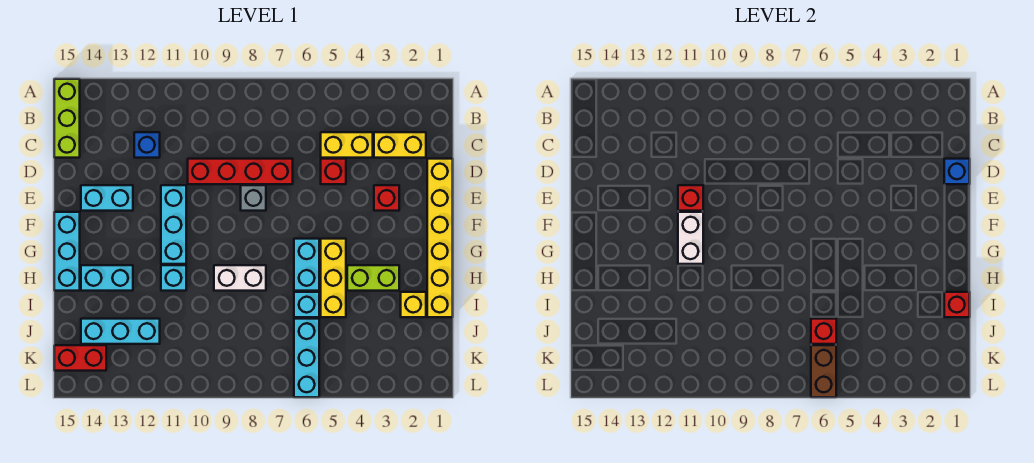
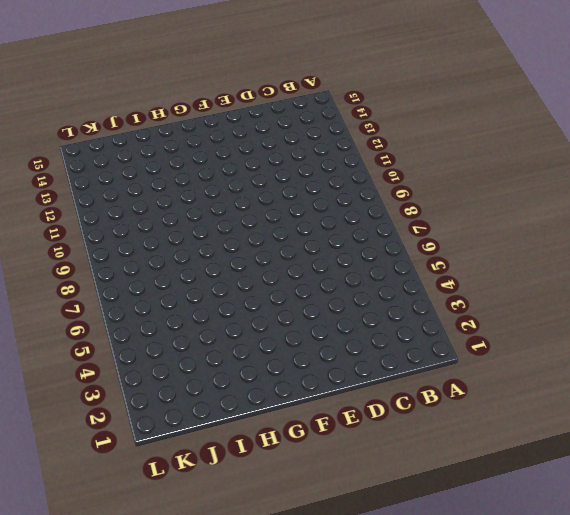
none -> lime brick A15:C15 level 1
none -> yellow brick C2:C3 level 1
none -> yellow brick C4:C5 level 1

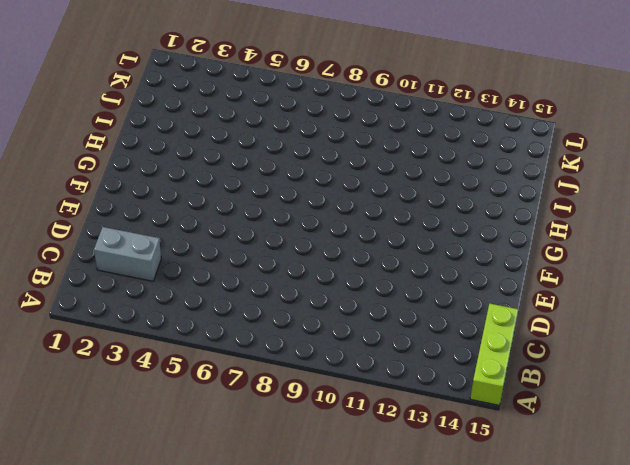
grey brick C2:C3 level 1 -> yellow brick C2:C3 level 1
none -> yellow brick C4:C5 level 1
none -> blue brick C12 level 1
none -> yellow brick D1:I1 level 1

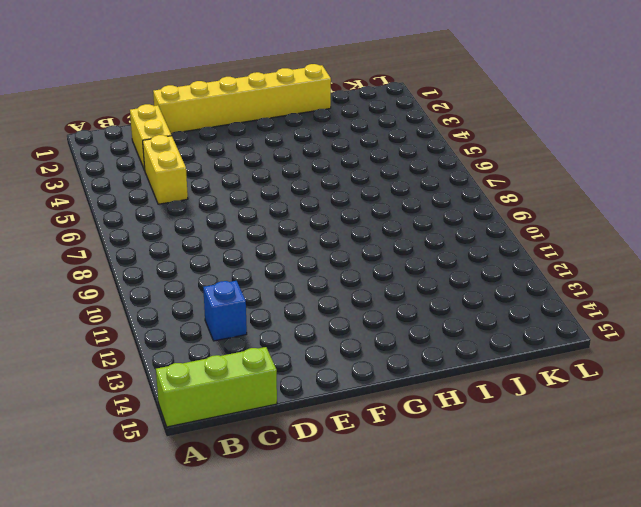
none -> red brick D5 level 1
none -> red brick D7:D10 level 1
none -> red brick E3 level 1

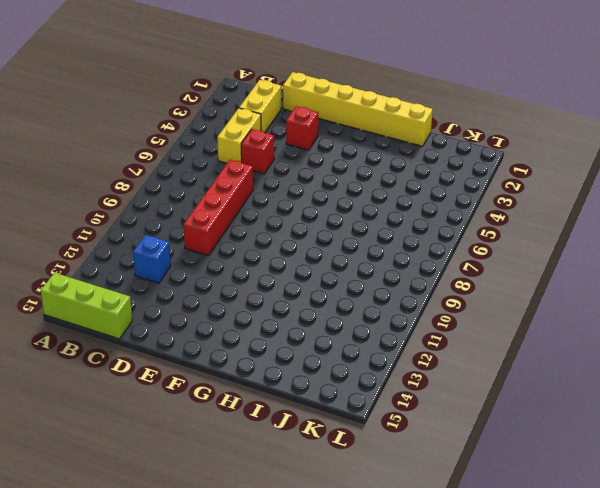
none -> grey brick E8 level 1
none -> cyan brick E11:G11 level 1
none -> cyan brick E13:E14 level 1

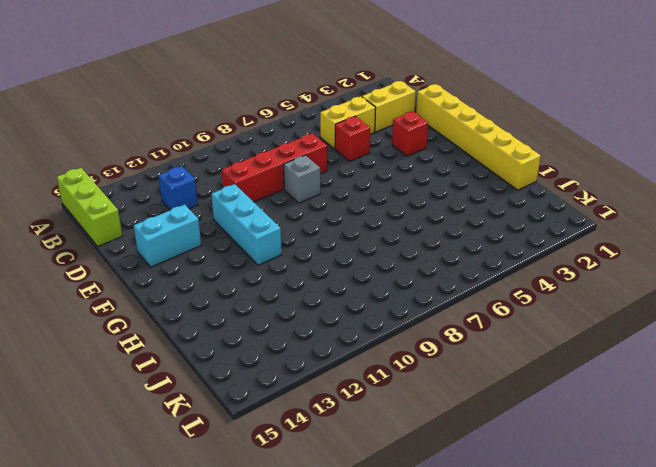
none -> cyan brick F15:H15 level 1
none -> yellow brick G5:I5 level 1
none -> cyan brick G6:H6 level 1

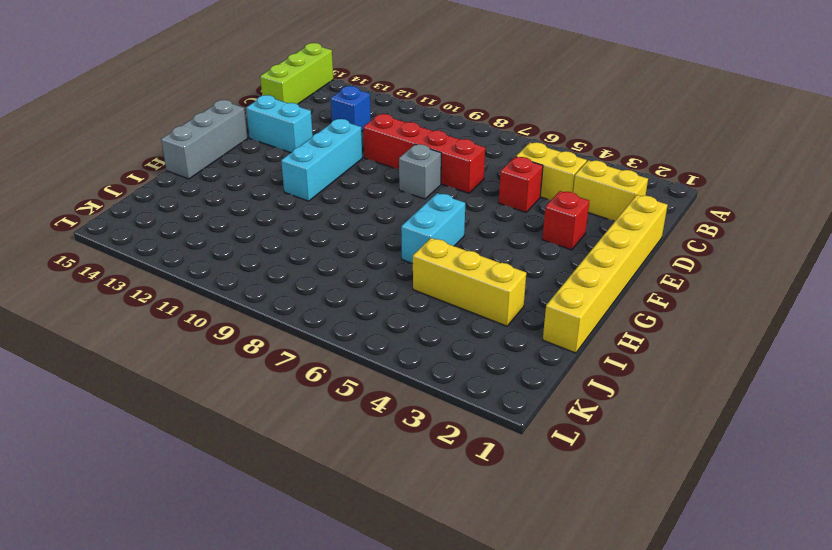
grey brick F15:H15 level 1 -> cyan brick F15:H15 level 1
yellow brick I3:I5 level 1 -> yellow brick G5:I5 level 1
none -> lime brick H3:H4 level 1
none -> white brick H8:H9 level 1
none -> cyan brick H11 level 1

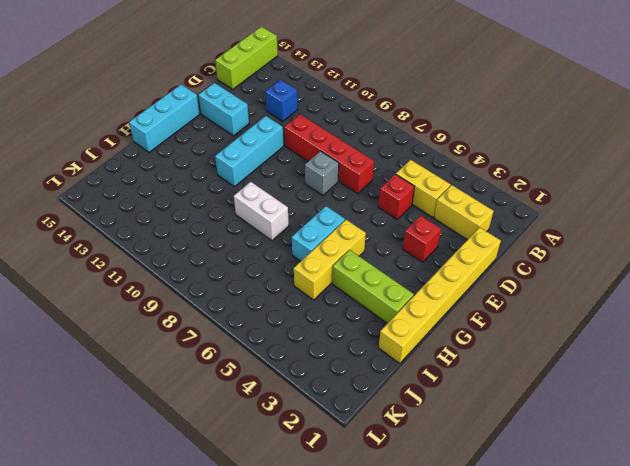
lime brick H2:H4 level 1 -> lime brick H3:H4 level 1
none -> cyan brick H11 level 1
none -> cyan brick H13:H14 level 1
none -> yellow brick I2 level 1

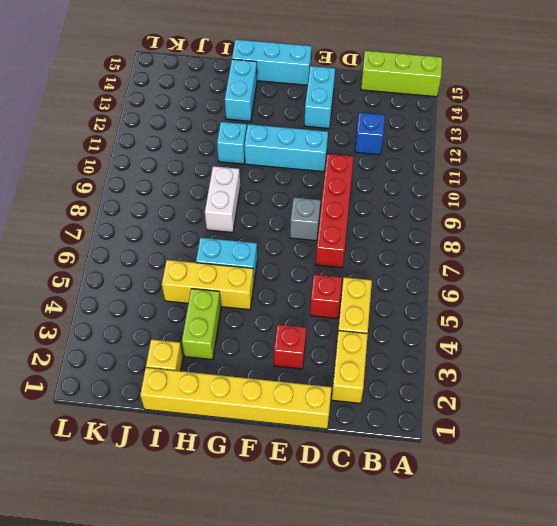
none -> cyan brick I6 level 1
none -> cyan brick J6:L6 level 1
none -> cyan brick J12:J14 level 1

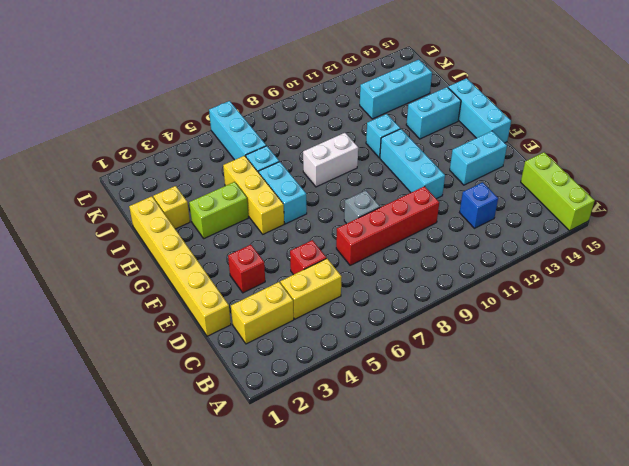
none -> red brick K14:K15 level 1
none -> blue brick D1 level 2
none -> red brick E11 level 2

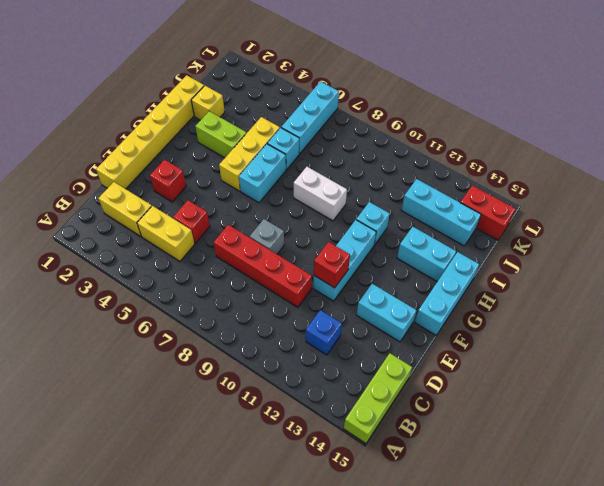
none -> blue brick D1 level 2
none -> white brick F11:G11 level 2
none -> red brick I1 level 2

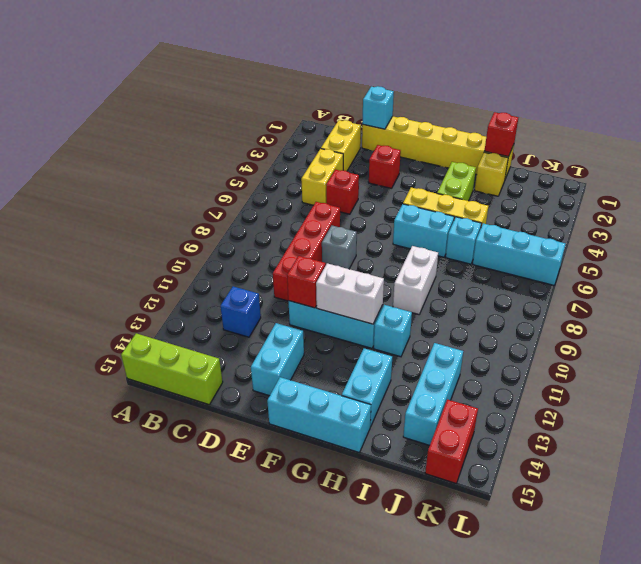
cyan brick D1 level 2 -> blue brick D1 level 2
none -> red brick J6 level 2
none -> brown brick K6:L6 level 2

